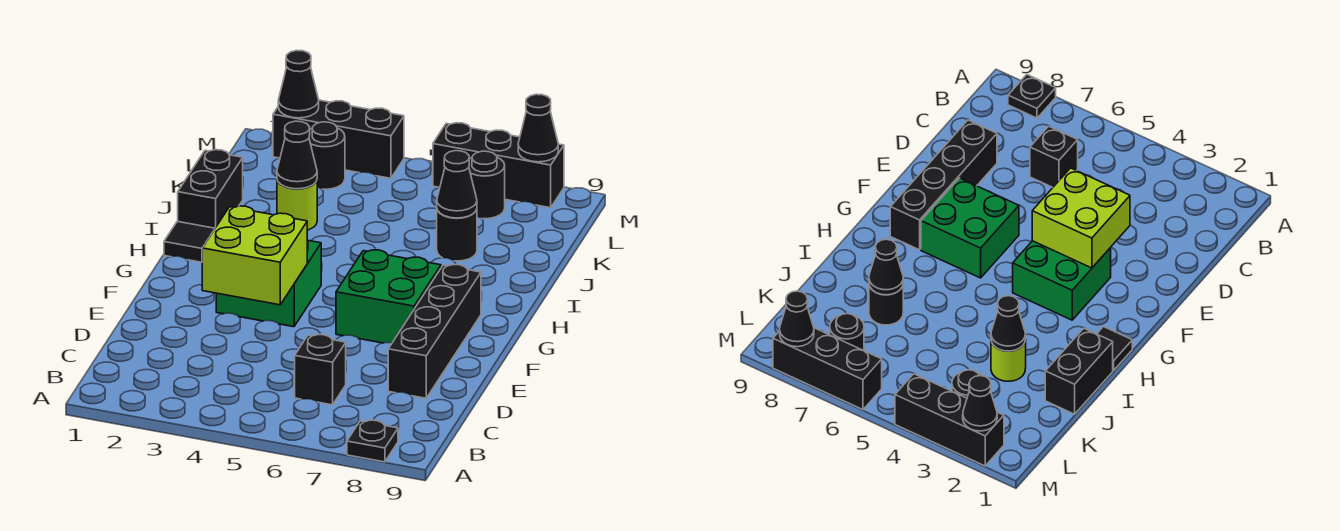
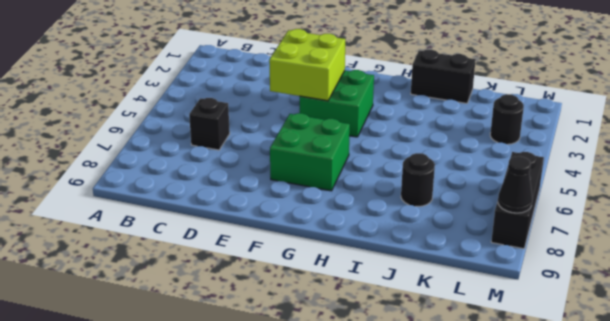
none -> black plate A8 level 1
none -> black brick D8:G8 level 1
none -> black tile H1 level 1

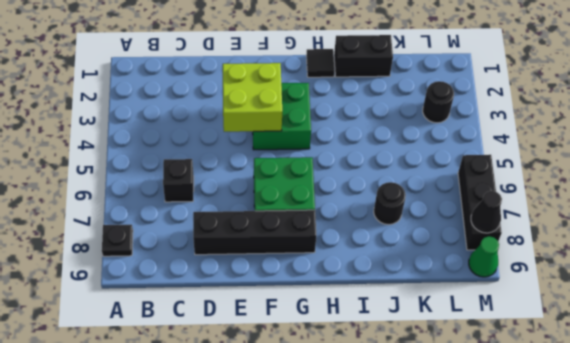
green cone M9 level 1 -> none
none -> lime round brick J3 level 1
none -> black round brick L7 level 1
none -> black brick M2:M4 level 1

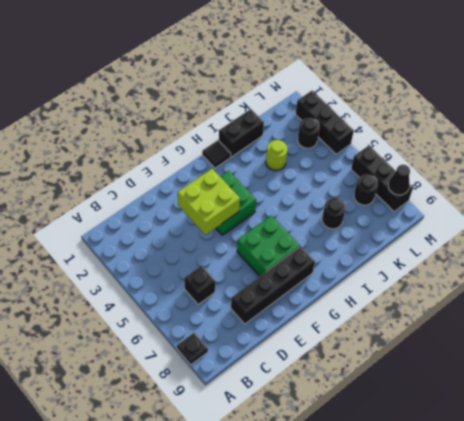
none -> black cone J3 level 2
none -> black cone J7 level 2
none -> black cone M2 level 2

